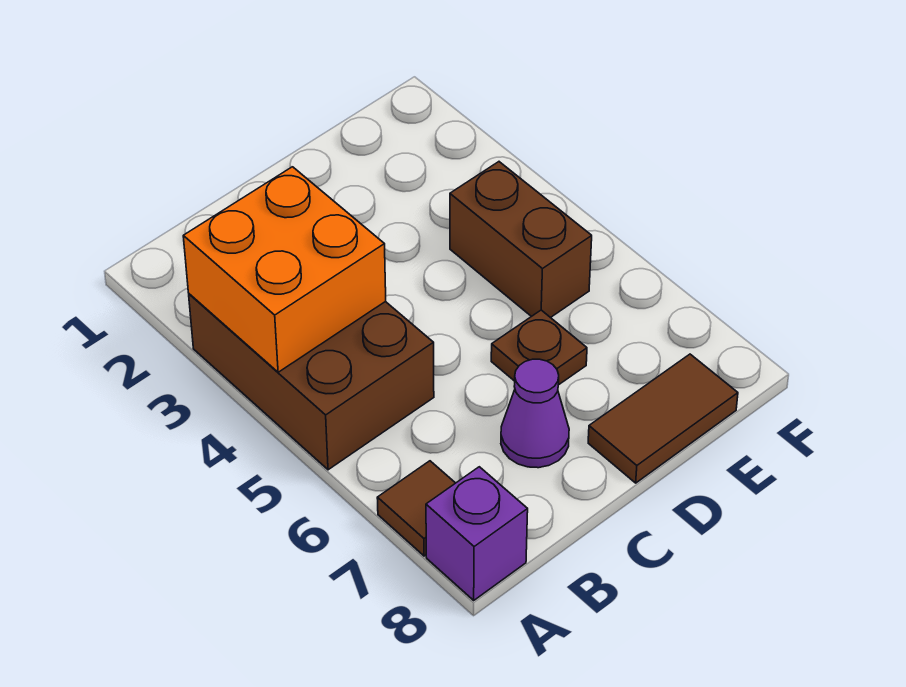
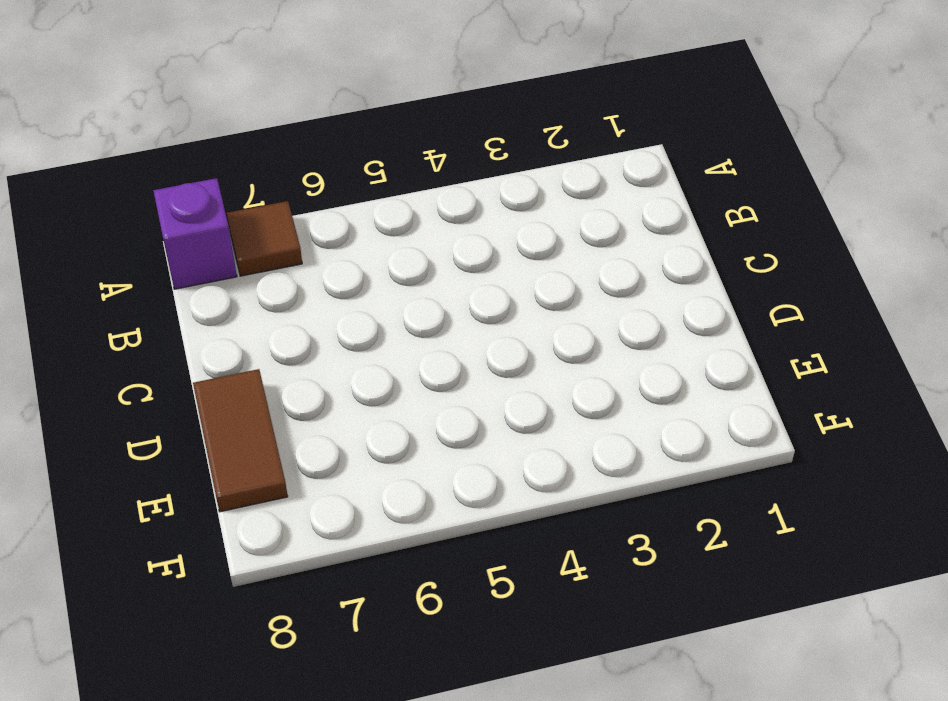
none -> brown brick A3:B5 level 1
none -> purple cone C7 level 1

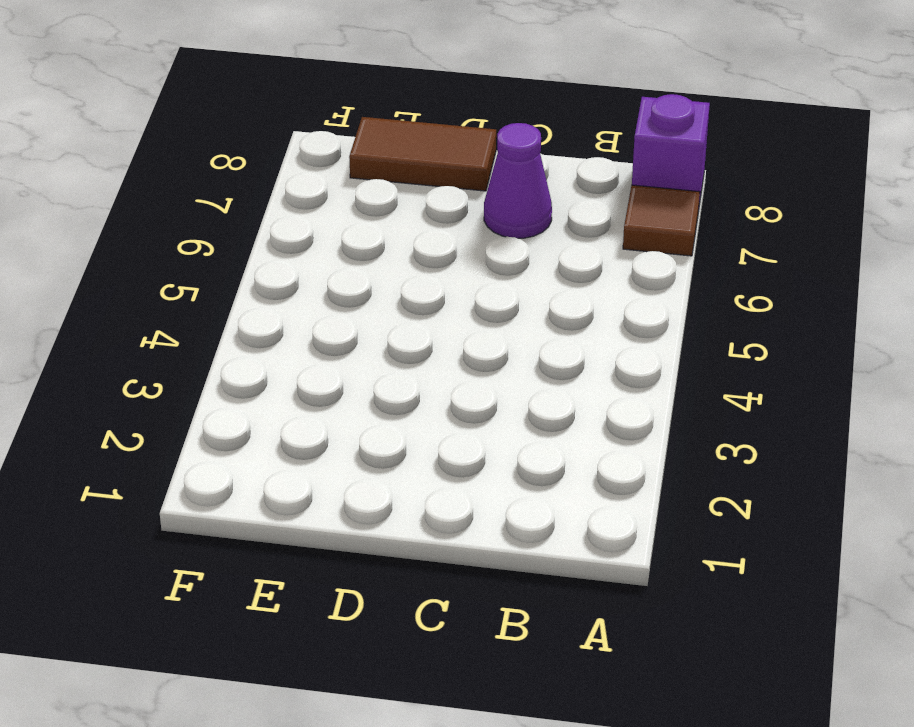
none -> brown brick A3:B5 level 1
none -> brown plate D6 level 1

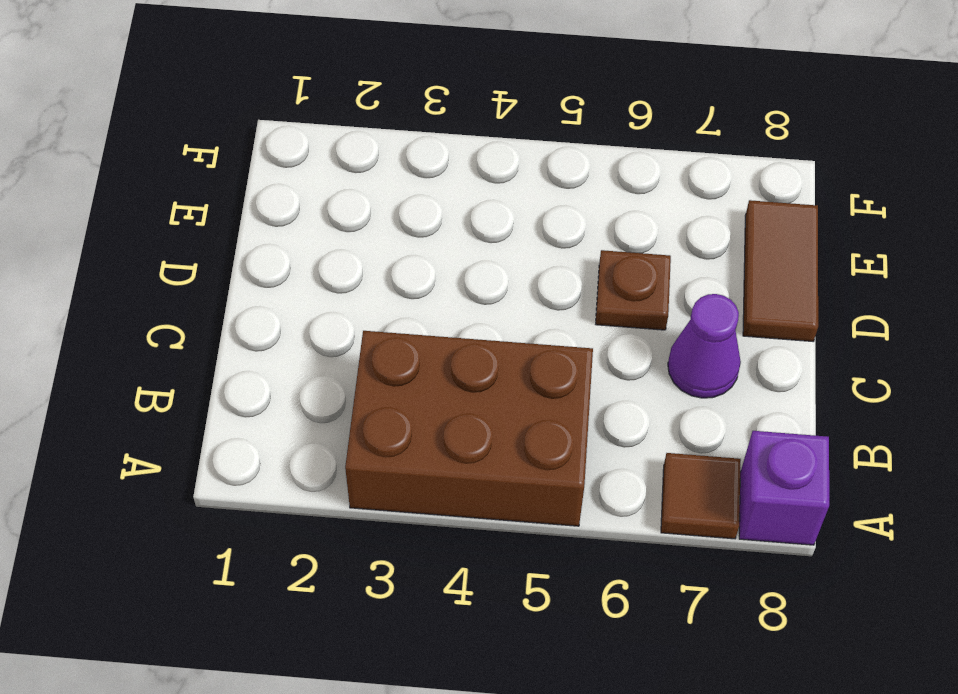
none -> brown brick E4:E5 level 1
none -> orange brick A3:B4 level 2

